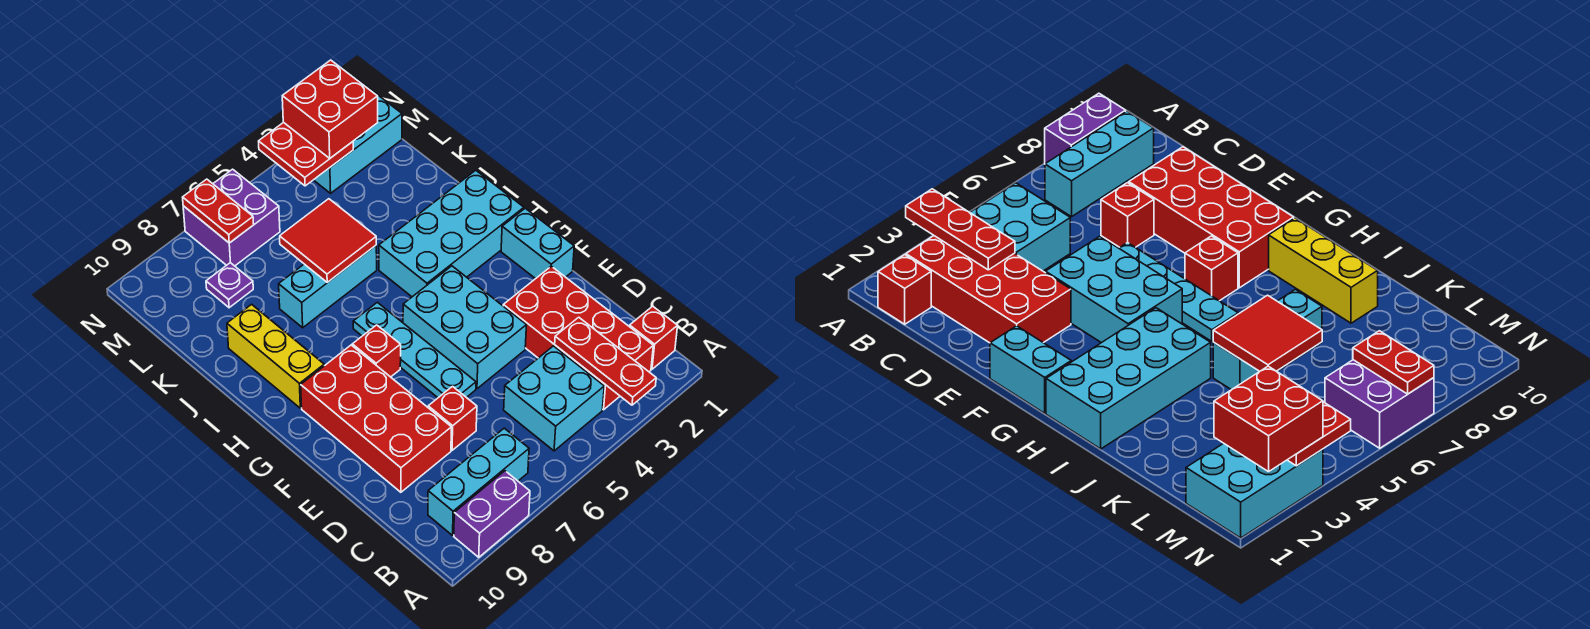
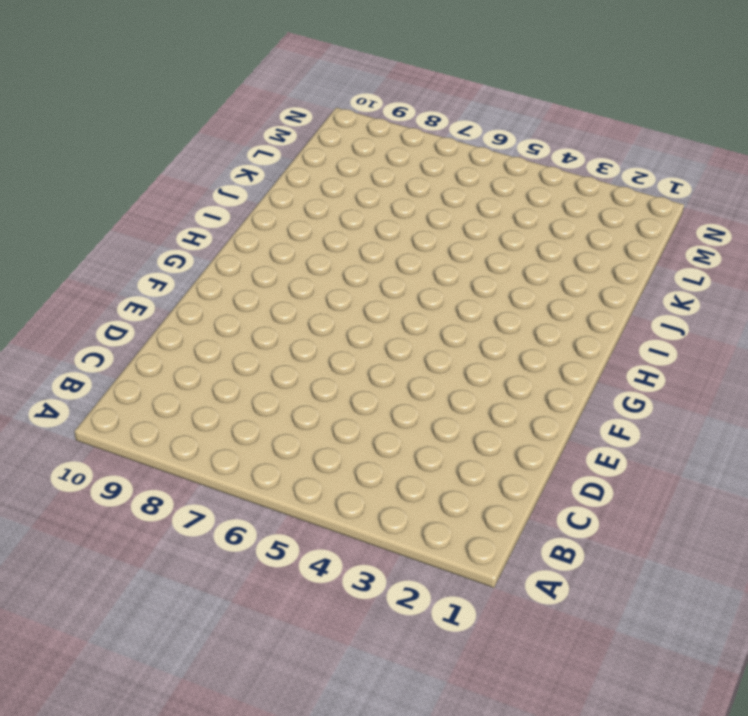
none -> purple brick A8:A9 level 1
none -> red brick B1 level 1
none -> red brick B2:E3 level 1

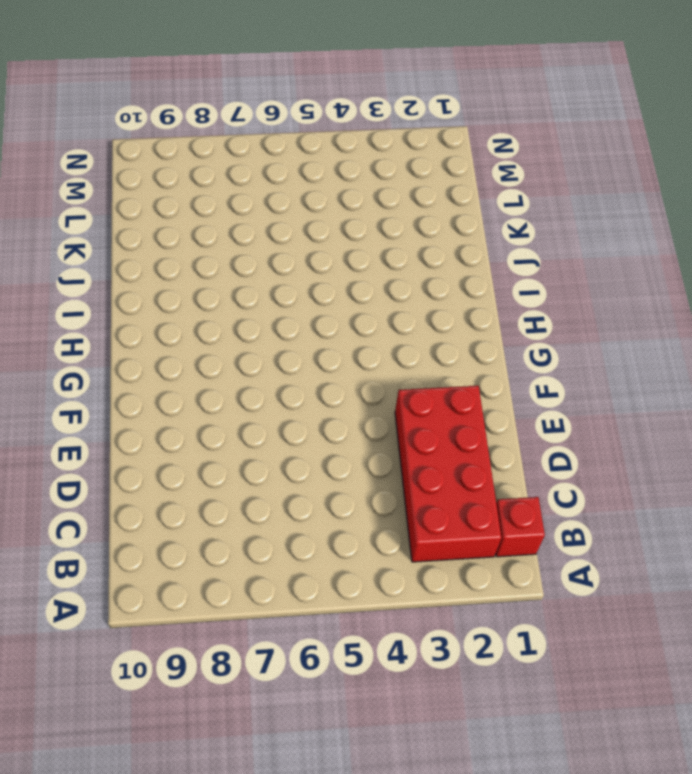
none -> purple brick A8:A9 level 1
none -> cyan brick B4:C5 level 1
none -> cyan brick B7:B9 level 1

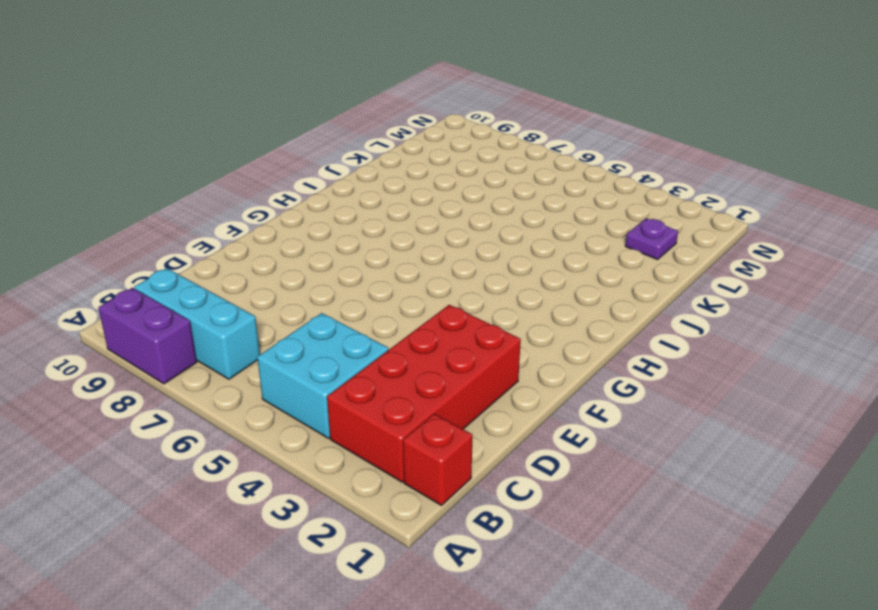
purple plate L2 level 1 -> purple plate L8 level 1
none -> red brick D7 level 1
none -> red brick D8:G9 level 1
none -> cyan brick E4:G5 level 1

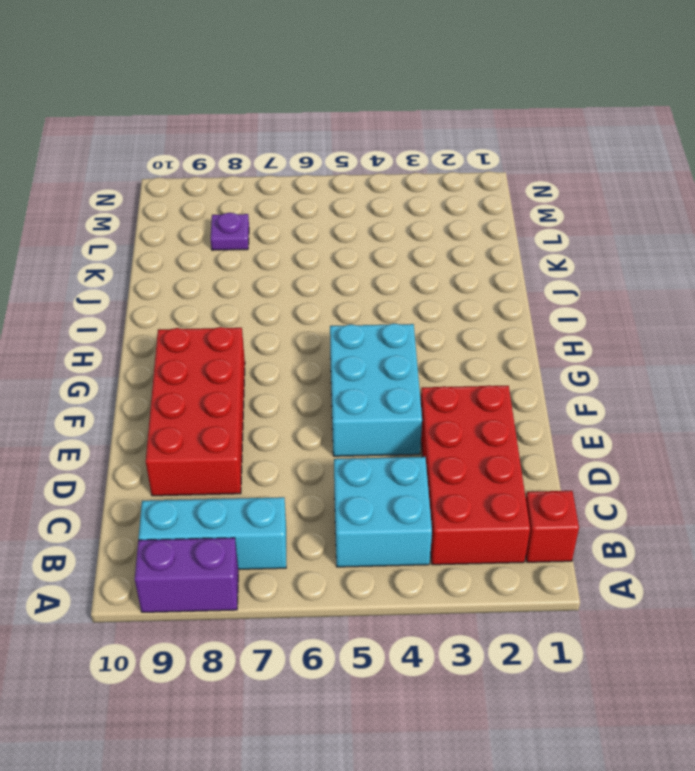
none -> red brick D7 level 1
none -> cyan plate E6:H6 level 1
none -> cyan brick F1:G1 level 1

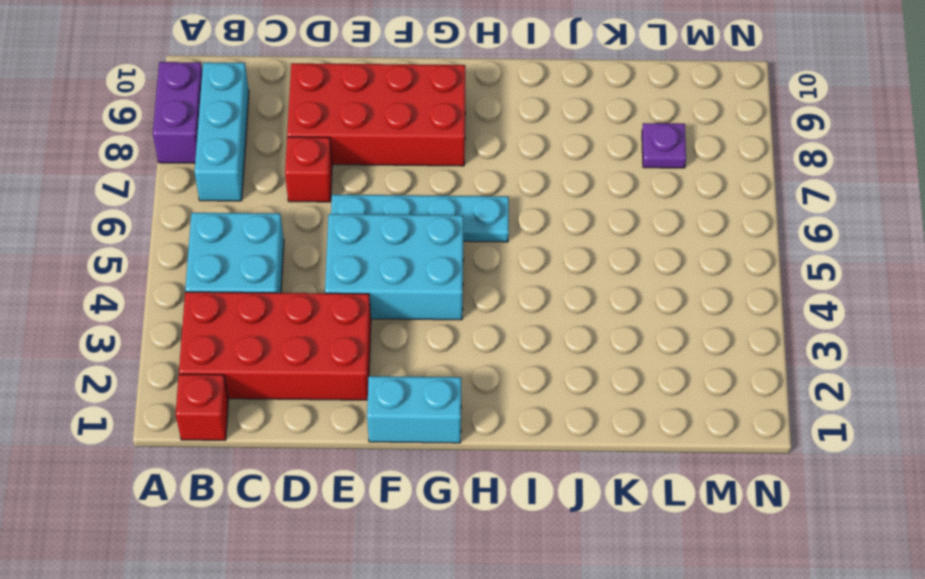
none -> red brick G7 level 1
none -> cyan brick H1:I4 level 1
none -> yellow brick H9:J9 level 1

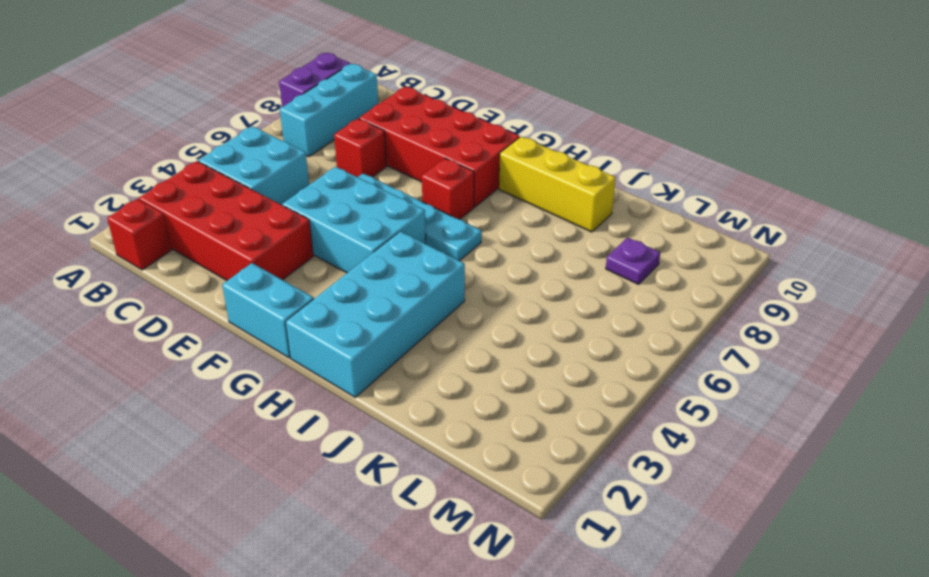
none -> cyan brick J5:J7 level 1
none -> cyan brick M1:N3 level 1
none -> purple brick M6:N7 level 1

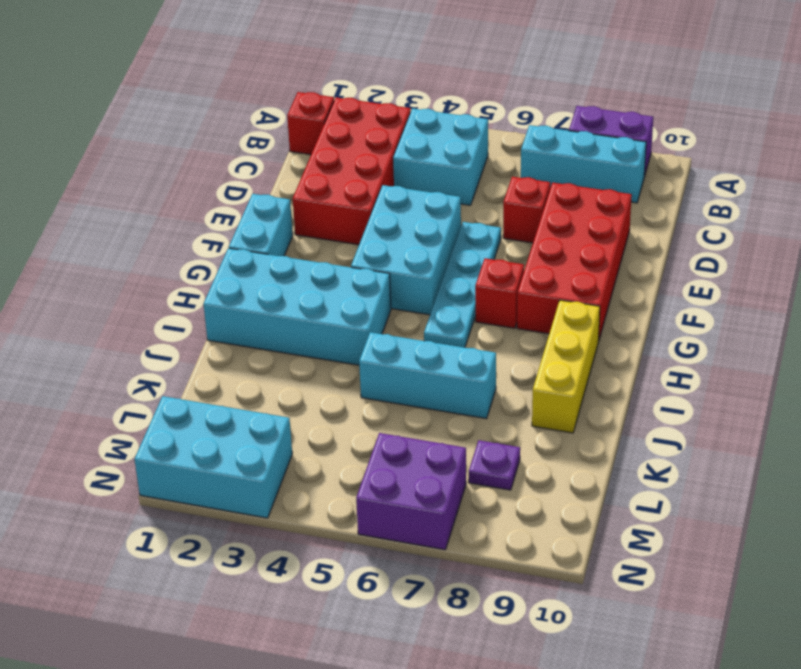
none -> red plate A3:C3 level 2
none -> red tile J5:K6 level 2
none -> red plate M3:N4 level 2

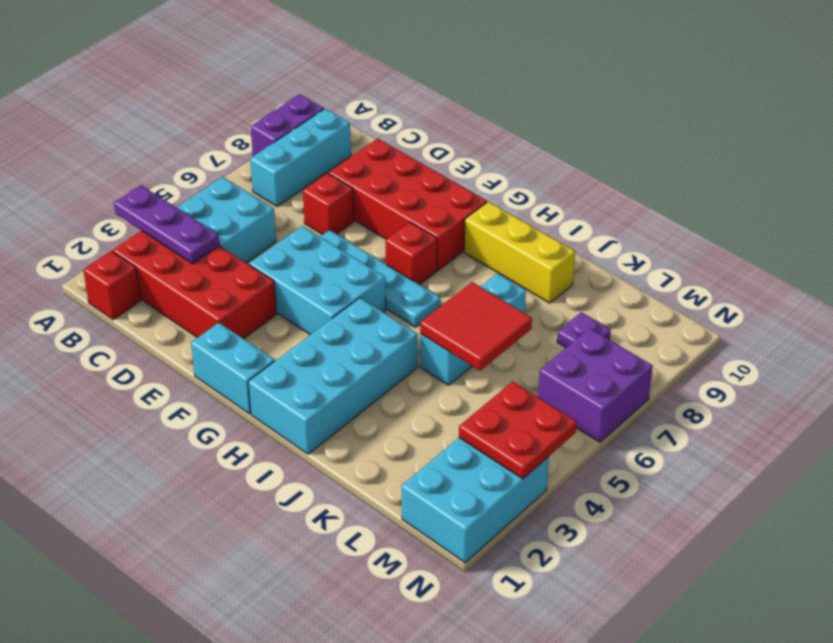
purple plate A3:C3 level 2 -> red plate A3:C3 level 2
none -> red plate M7:N7 level 2
none -> red brick M2:N3 level 3

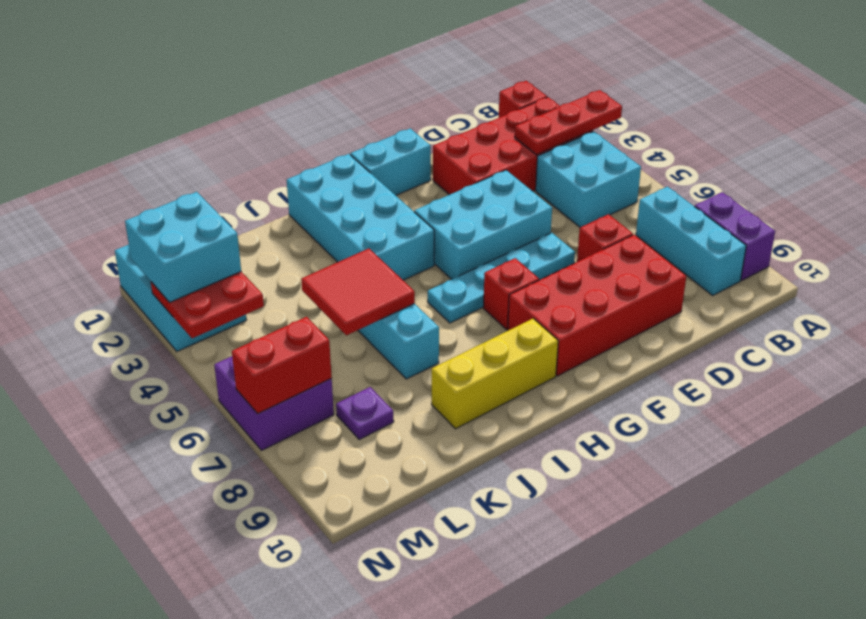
cyan brick M2:N3 level 3 -> red brick M2:N3 level 3
red brick M7:N7 level 2 -> red plate M7:N7 level 2

